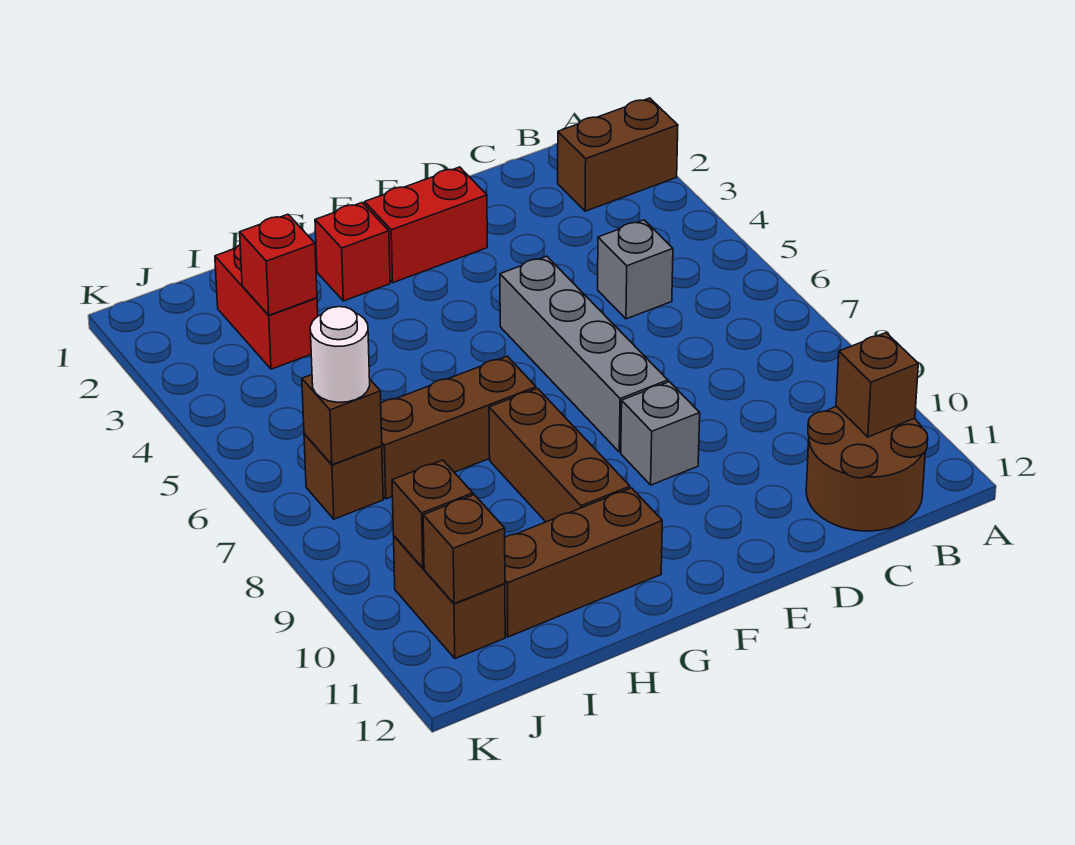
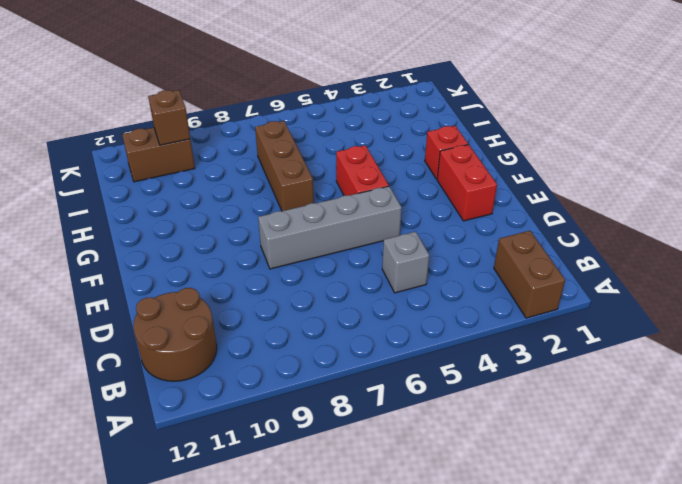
red brick F5:G5 level 1 -> red brick I2:I3 level 1
none -> grey brick E9 level 1
none -> brown brick G8:G10 level 1
none -> brown brick G11:I11 level 1

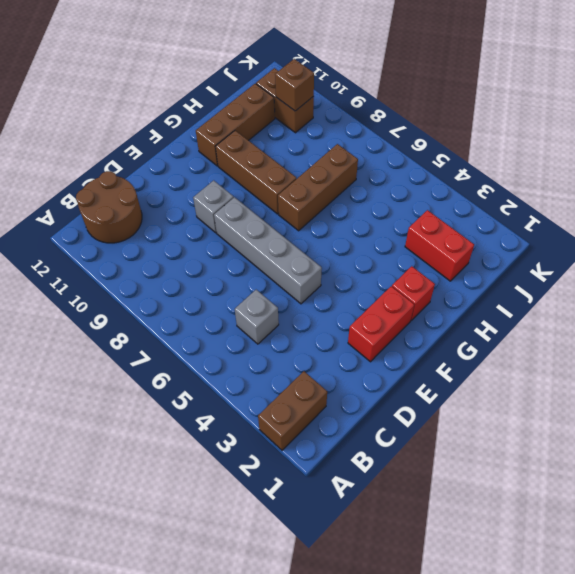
none -> brown brick J7 level 1
none -> brown brick B11 level 2
none -> red brick I3 level 2

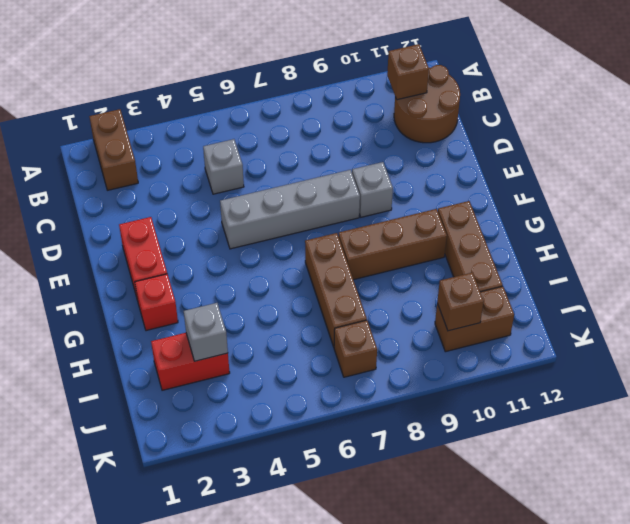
grey brick I3 level 2 -> red brick I3 level 2
none -> brown brick J7 level 2
none -> brown brick J11 level 2
none -> white round brick J7 level 3

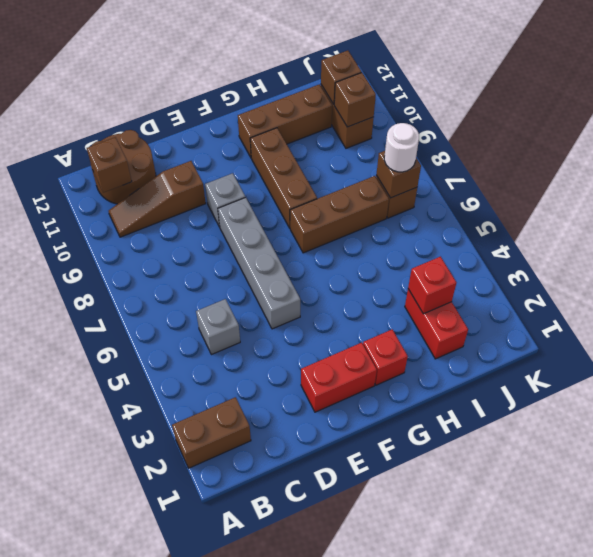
brown slope B10:D10 level 1 top D -> none

